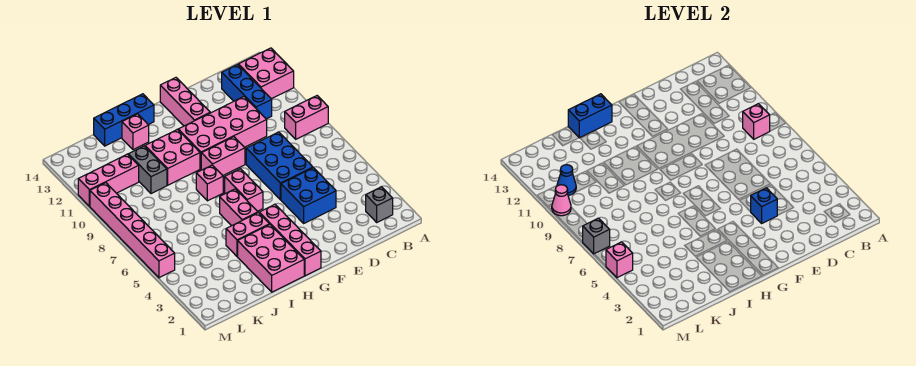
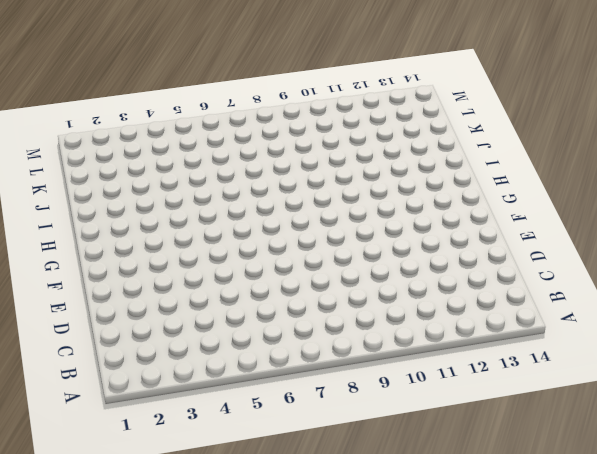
none -> pink brick A9:B9 level 1
none -> pink brick A12:B13 level 1
none -> grey brick B2 level 1

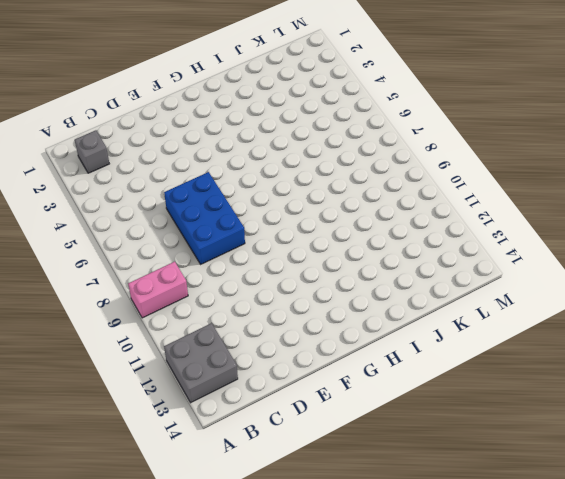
grey brick A12:B13 level 1 -> pink brick A12:B13 level 1
none -> blue brick C11:C13 level 1
none -> blue brick D4:E5 level 1
none -> pink brick D10:G11 level 1

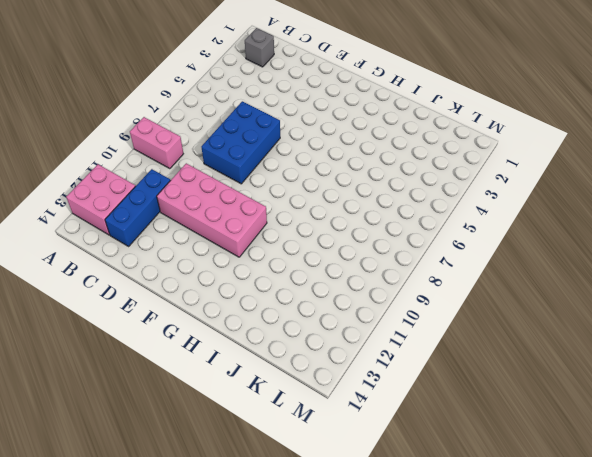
none -> blue brick D4:E5 level 1
none -> pink brick F9:G9 level 1
none -> pink brick F12:F14 level 1

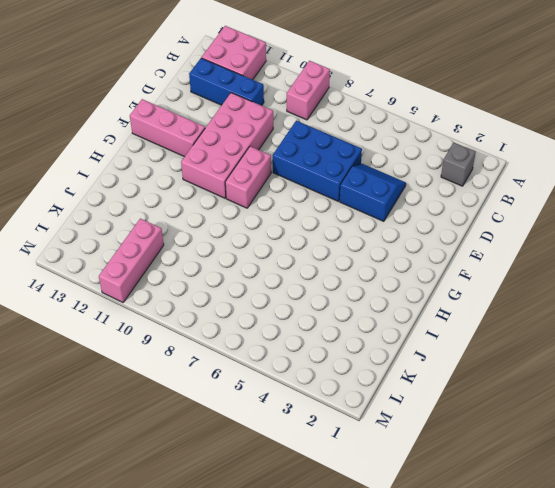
blue slope D4:E5 level 1 top E -> blue brick D4:E5 level 1
none -> pink brick G1:G4 level 1
none -> pink brick G6:G7 level 1
none -> pink brick H1:I3 level 1

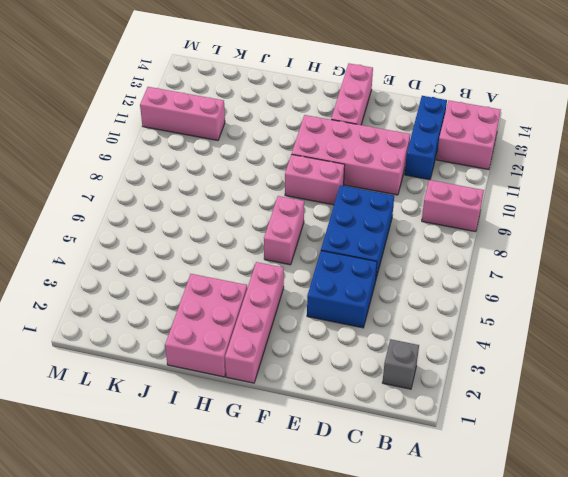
none -> pink brick H4:I4 level 1
none -> pink brick H5:H6 level 1
none -> pink brick H8 level 1

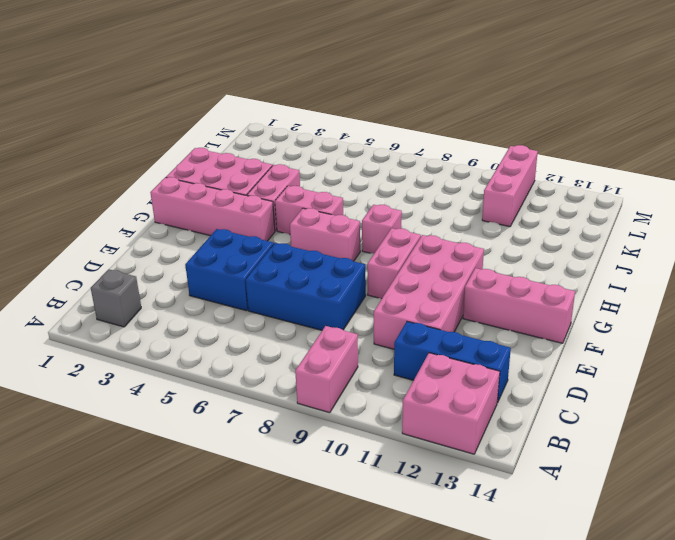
none -> pink brick H10:I11 level 1
none -> blue brick H14:J14 level 1
none -> pink brick I13 level 1

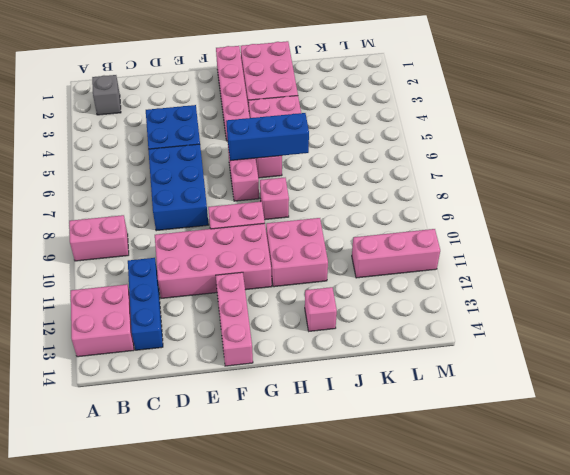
blue brick G6:I6 level 2 -> blue brick H14:J14 level 1
none -> grey brick J10:J11 level 1
none -> pink brick M5:M10 level 1
none -> pink brick B9 level 2

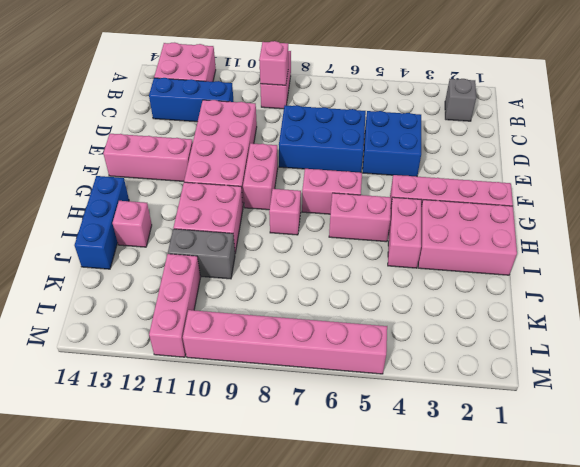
none -> blue brick E4 level 2
none -> blue brick H14:I14 level 2
none -> blue cone L11 level 2

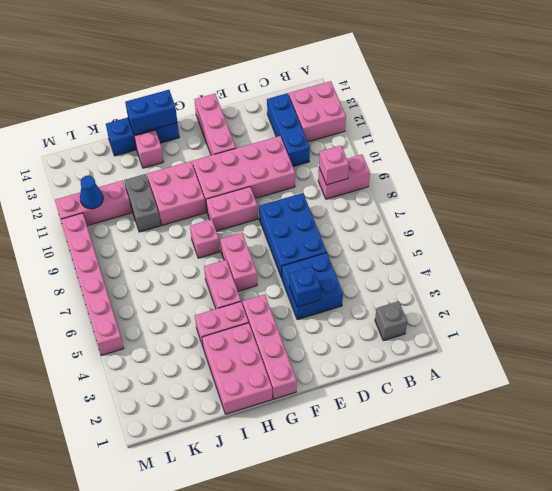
none -> pink brick M5 level 2
none -> grey brick M7 level 2
none -> pink cone M10 level 2

